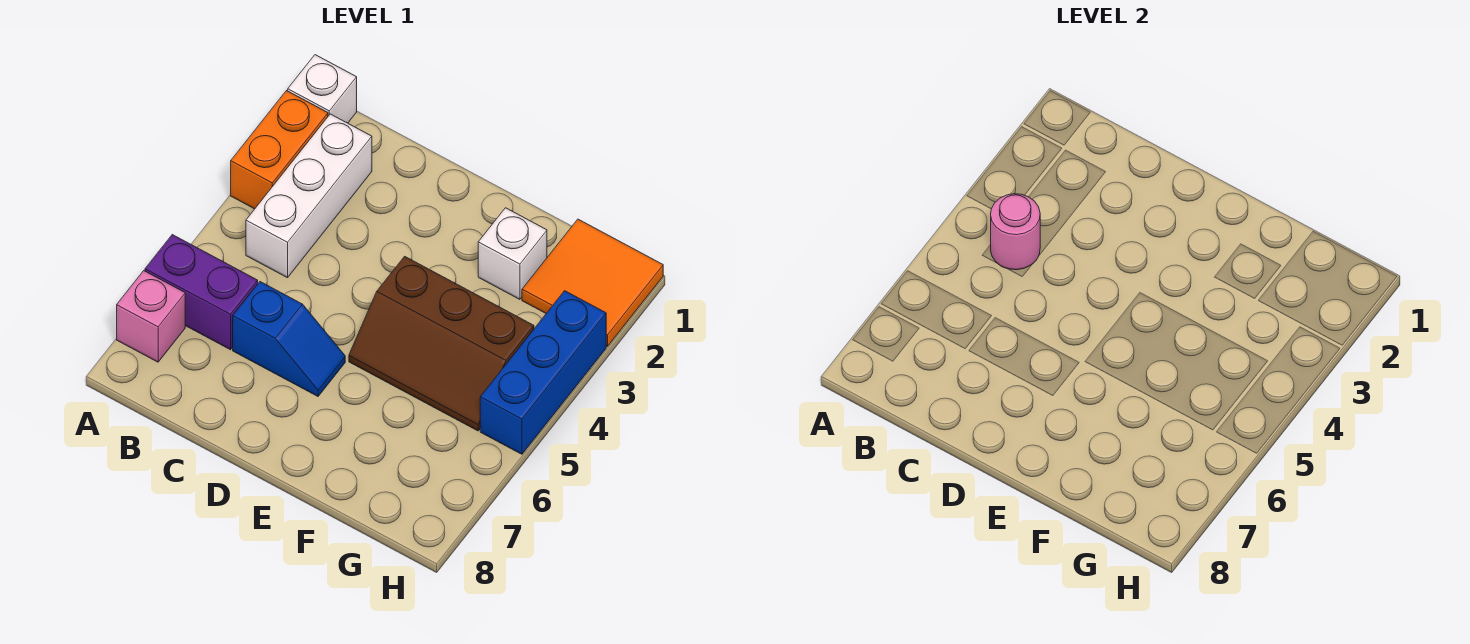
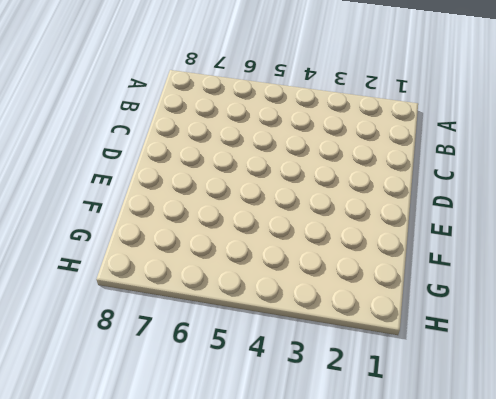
none -> white brick A1 level 1
none -> orange brick A2:A3 level 1

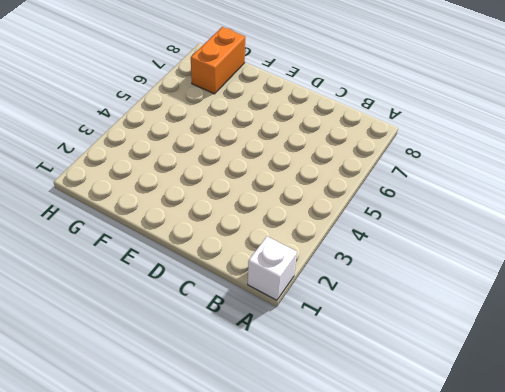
orange brick G7:G8 level 1 -> orange brick A2:A3 level 1
none -> purple brick A6:B6 level 1
none -> pink brick A7 level 1

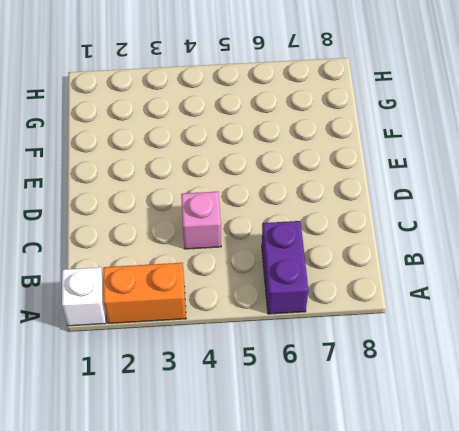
pink brick C4 level 1 -> pink brick A7 level 1
none -> white brick B2:B4 level 1
none -> blue slope C6:D6 level 1 top C

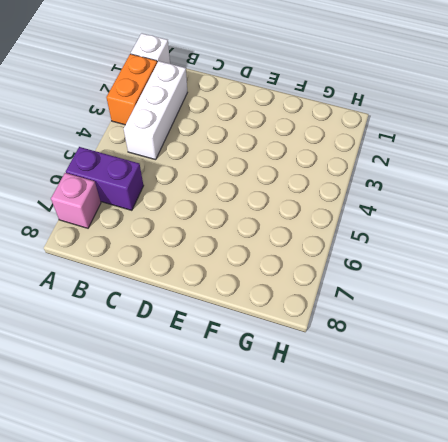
none -> blue slope C6:D6 level 1 top C
none -> brown slope E4:G5 level 1 top 4

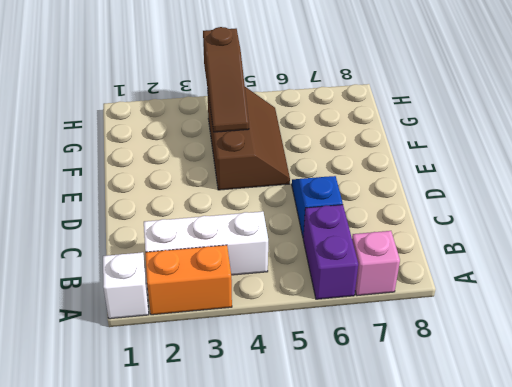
brown slope F4:H4 level 2 top H -> none
none -> white brick F2 level 1
none -> orange tile G1:H2 level 1

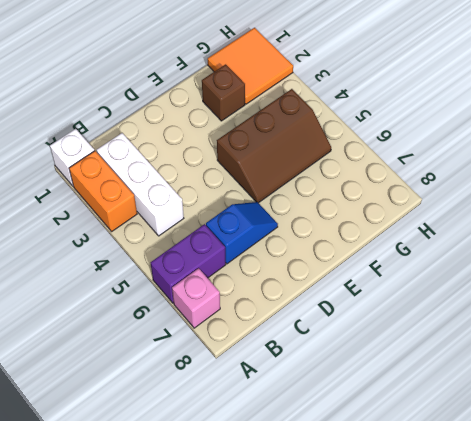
brown brick F2 level 1 -> white brick F2 level 1
none -> blue brick H3:H5 level 1
none -> pink round brick B4 level 2

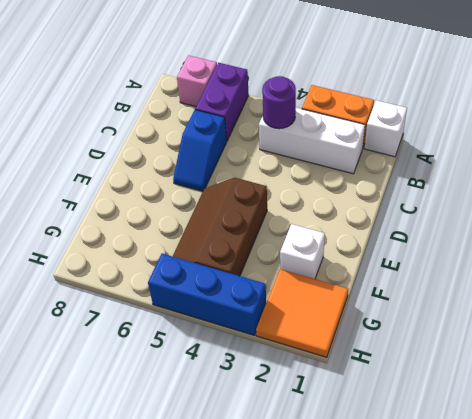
purple round brick B4 level 2 -> pink round brick B4 level 2

